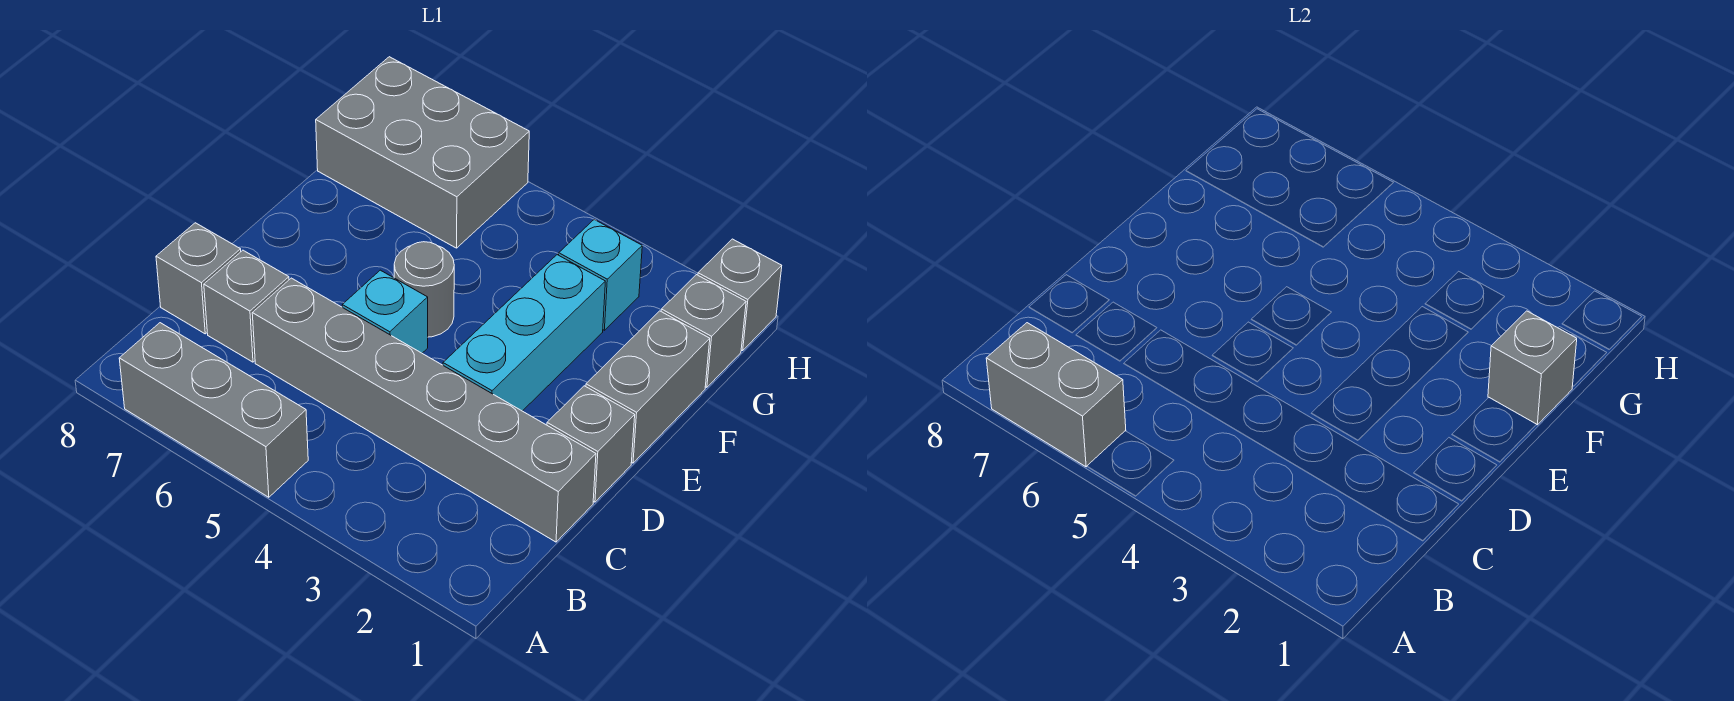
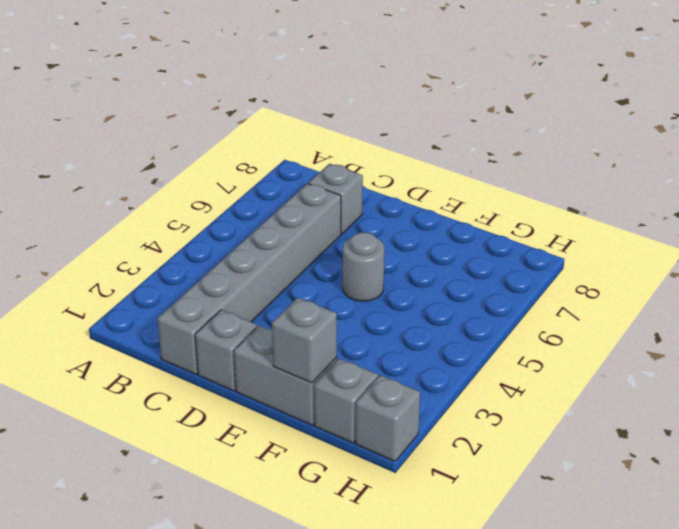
none -> grey brick A5:A7 level 1
none -> grey brick C8 level 1
none -> cyan brick D3:F3 level 1

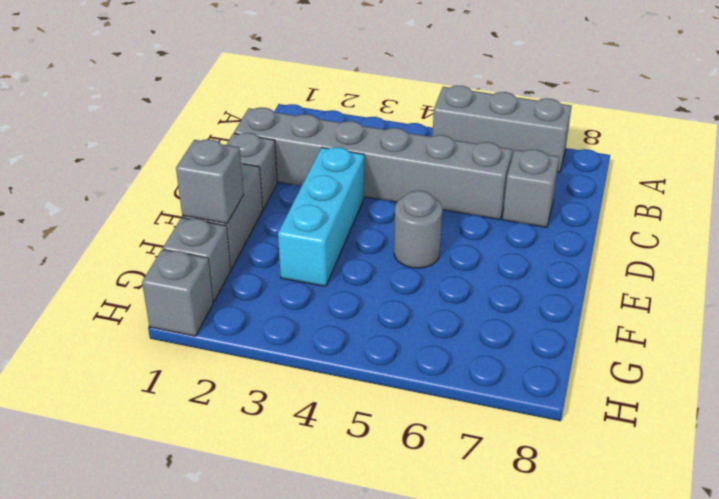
none -> grey brick C8 level 1
none -> cyan brick D5 level 1
none -> cyan brick G3 level 1

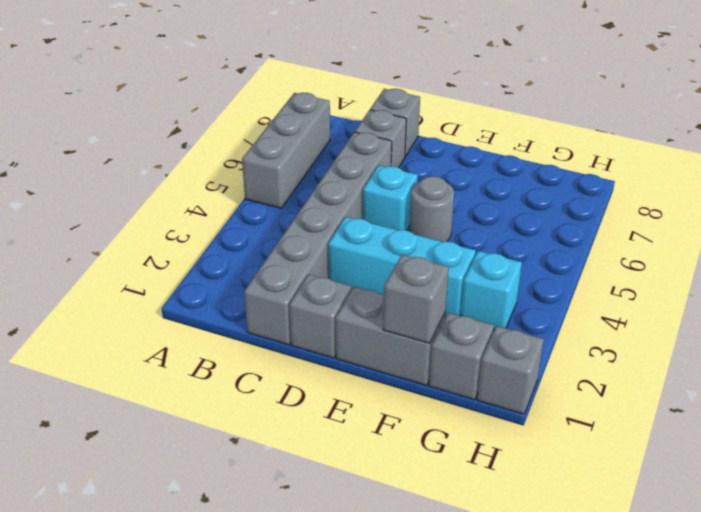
none -> grey brick G6:H8 level 1
none -> grey brick A6:A7 level 2

